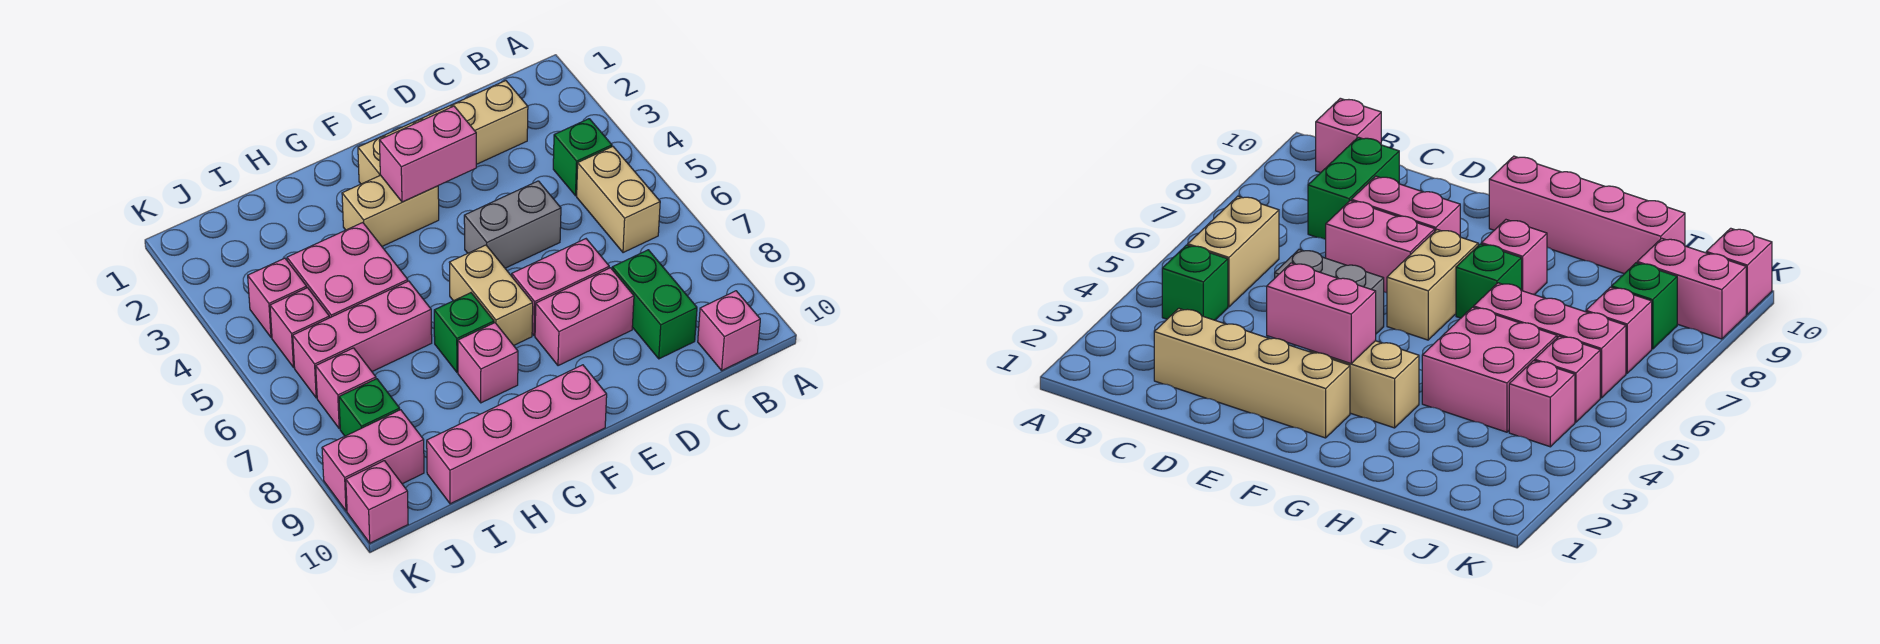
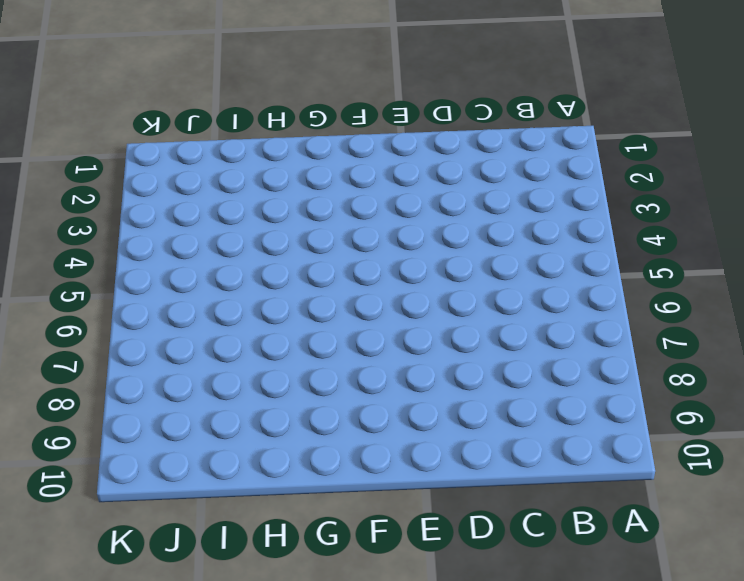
none -> green brick B4 level 1
none -> tan brick B5:B6 level 1
none -> pink brick B10 level 1

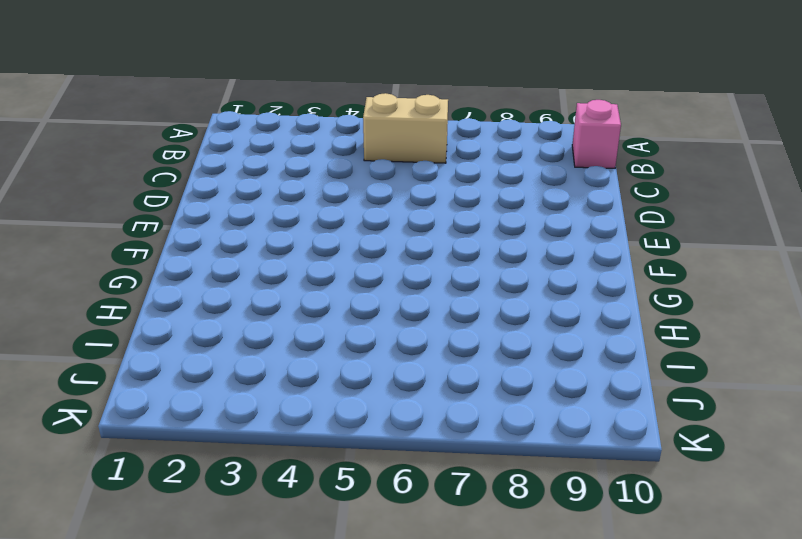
none -> green brick B4 level 1
none -> tan brick C2:F2 level 1
none -> green brick C8:C9 level 1

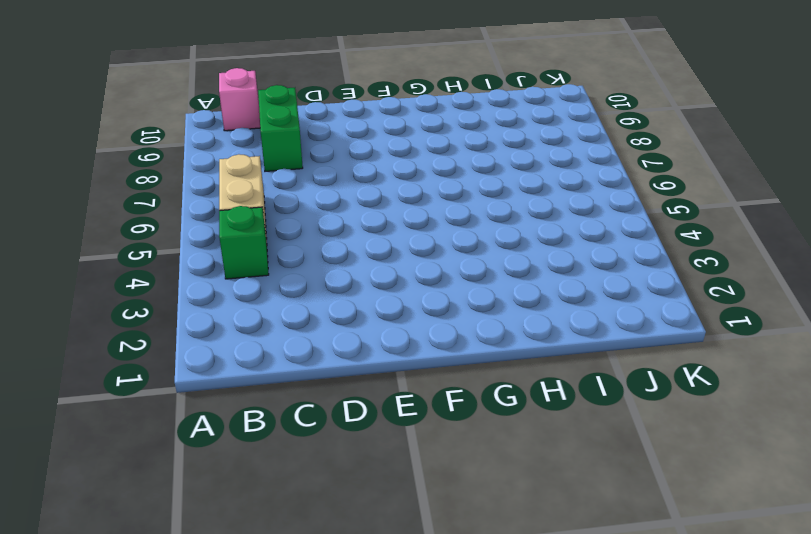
none -> tan brick C2:F2 level 1
none -> grey brick D5:E5 level 1
none -> pink brick D7:E7 level 1

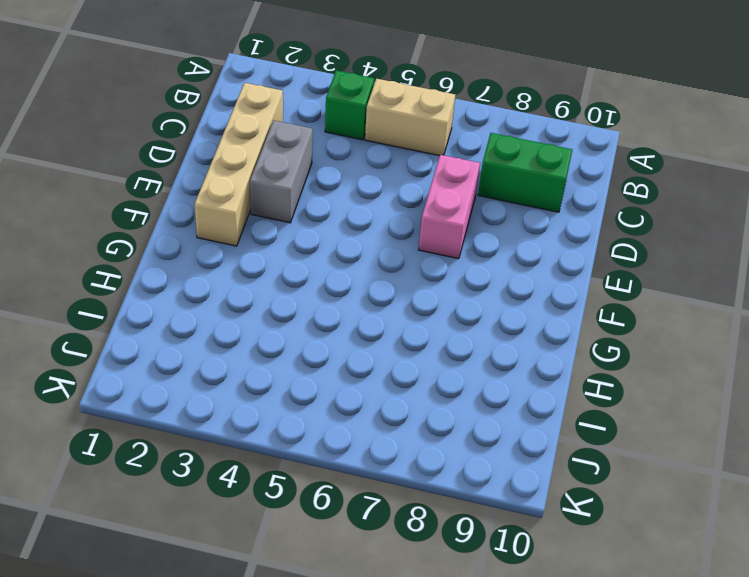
grey brick D3:E3 level 1 -> grey brick D5:E5 level 1
none -> pink brick B10 level 1
none -> pink brick D8:E8 level 1
none -> tan brick F3:G3 level 1

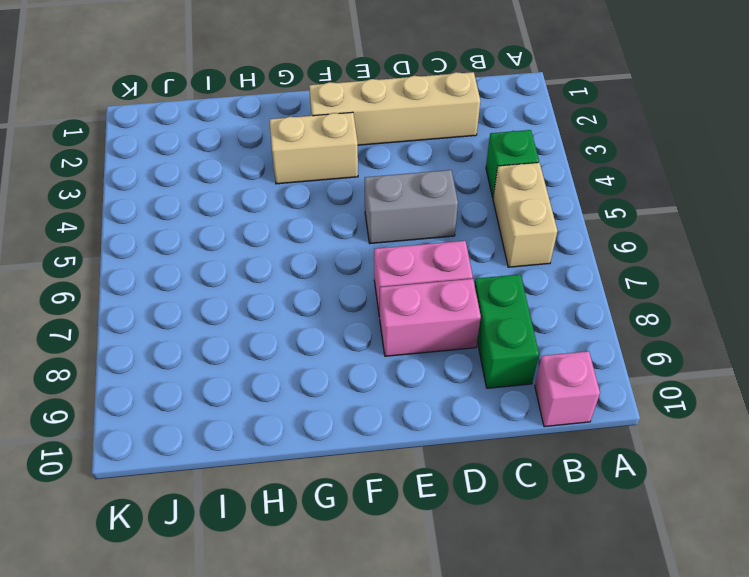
none -> tan brick F6:F7 level 1
none -> pink brick F10:I10 level 1
none -> green brick G7 level 1

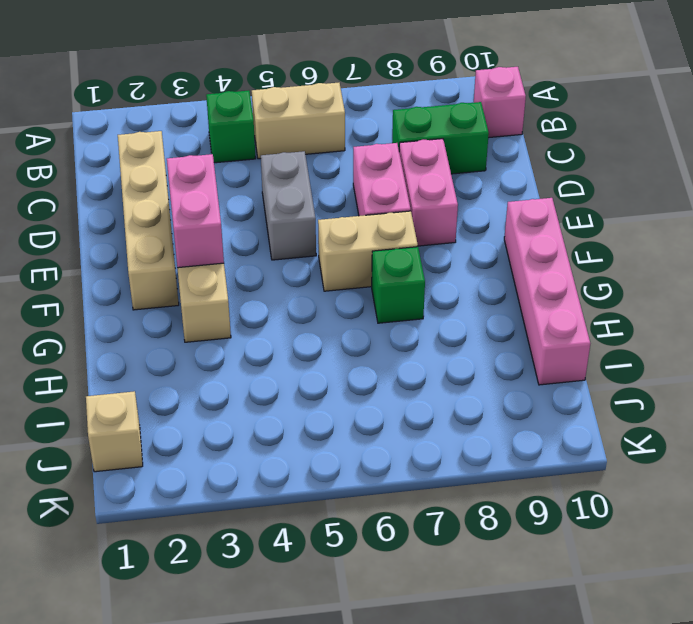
tan brick J1 level 1 -> none
none -> pink brick G8 level 1
none -> pink brick H4:I5 level 1
none -> pink brick H6:J6 level 1

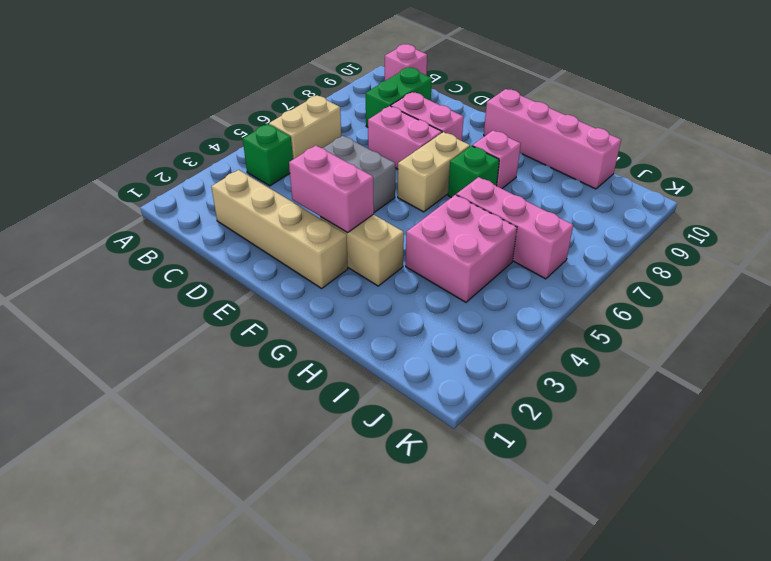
none -> pink brick J4 level 1
none -> pink brick J5 level 1
none -> pink brick J7 level 1

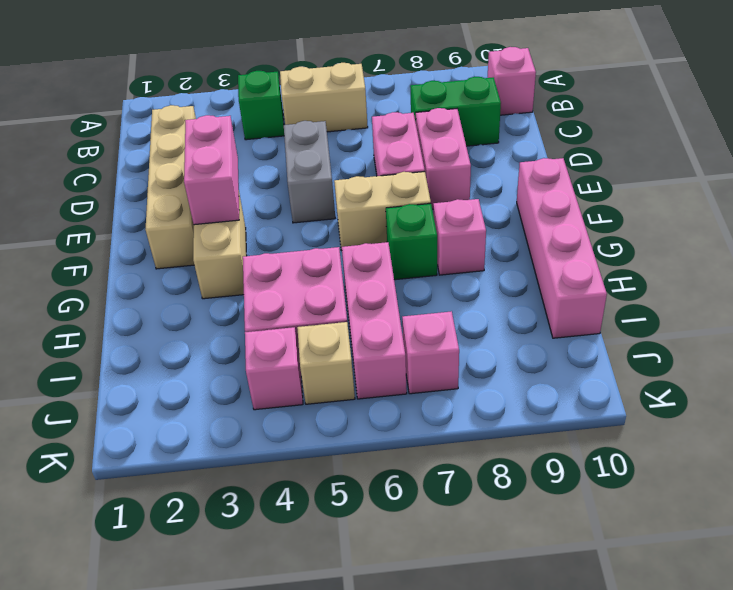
tan brick J5 level 1 -> pink brick J5 level 1
none -> green brick J8 level 1
none -> pink brick J9:K9 level 1
none -> pink brick K10 level 1

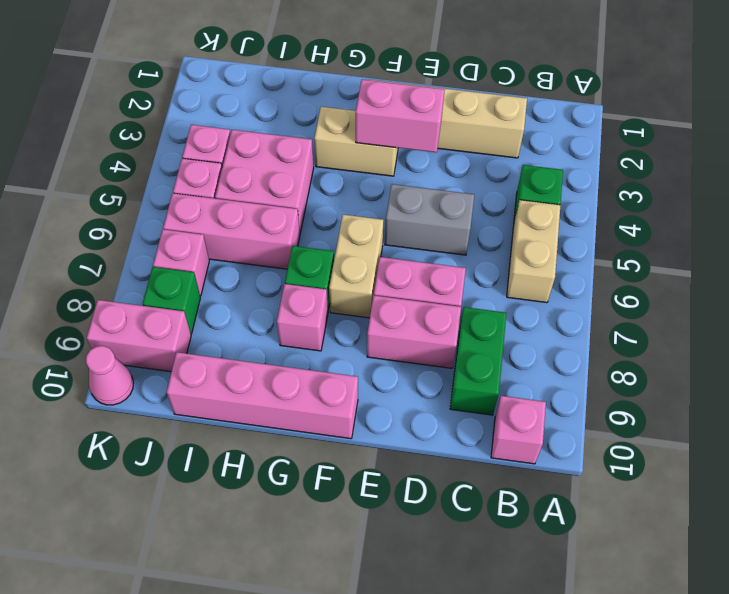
pink cone K10 level 1 -> pink brick K10 level 1

